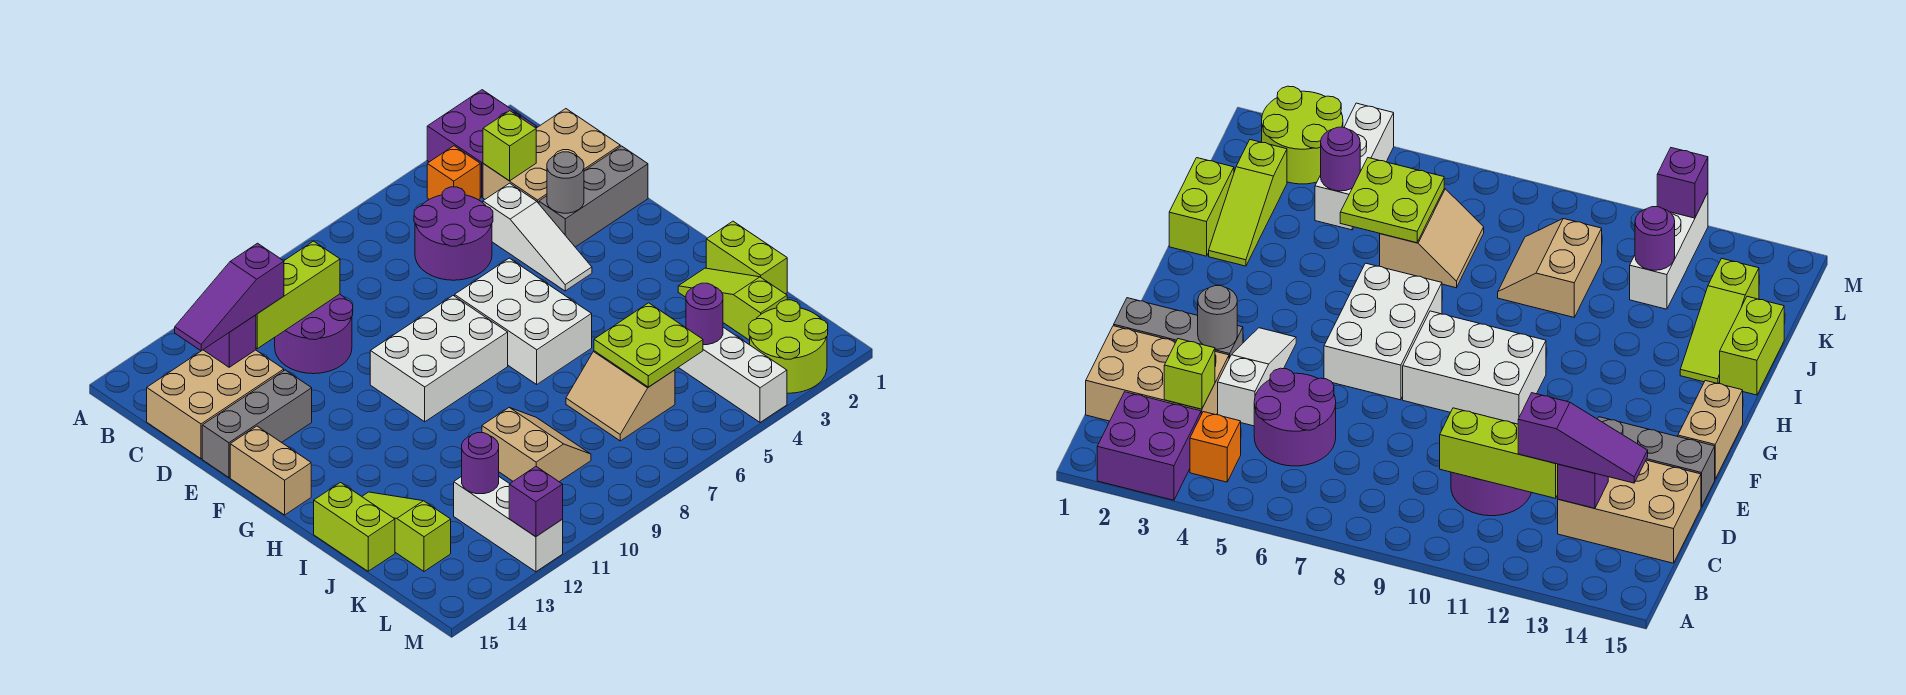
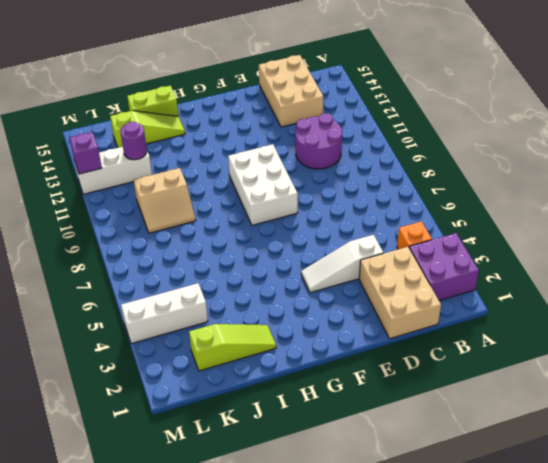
none -> purple round brick C5:D6 level 1
none -> grey brick E1:E3 level 1
none -> grey brick E13:E15 level 1
none -> white brick F6:H7 level 1

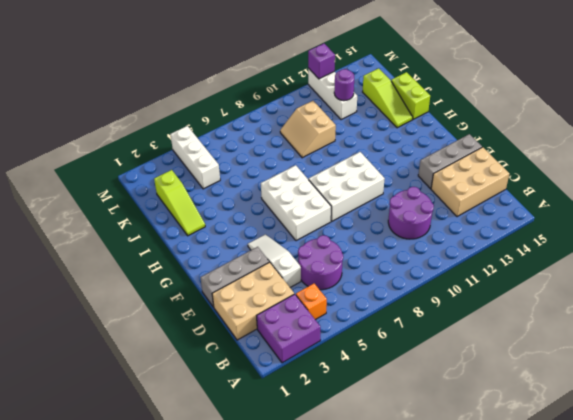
none -> tan brick F15:G15 level 1
none -> lime brick I1:J1 level 1
none -> tan slope J6:K7 level 1 top 6
none -> lime round brick L2:M3 level 1

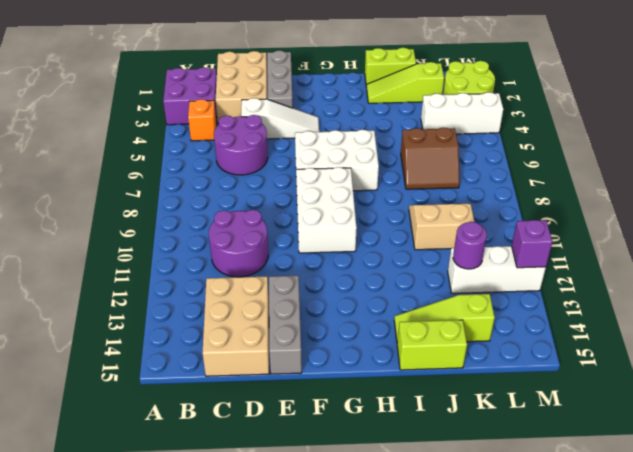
brown slope J6:K7 level 1 top 6 -> tan slope J6:K7 level 1 top 6
none -> tan brick F15:G15 level 1
none -> lime brick C3 level 2
none -> lime brick C10:C12 level 2
none -> purple brick C13 level 2

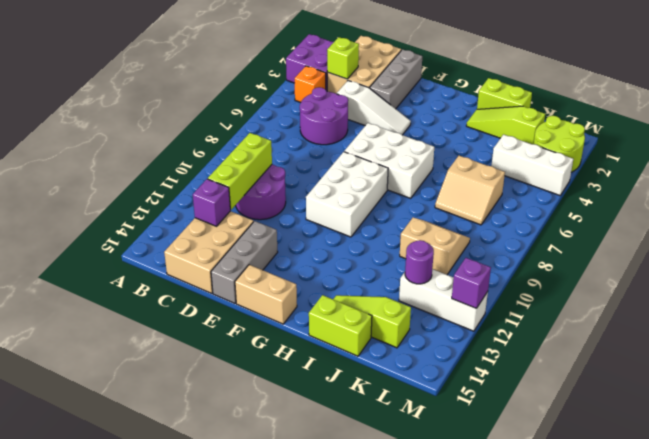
none -> grey round brick E3 level 2
none -> lime plate J5:K6 level 2
none -> purple round brick K4 level 2
none -> purple slope C12:C14 level 3 top 12

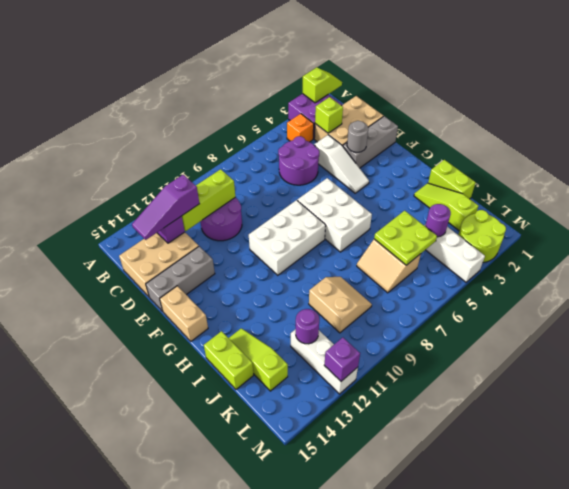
lime slope A1:A2 level 2 top 2 -> none

